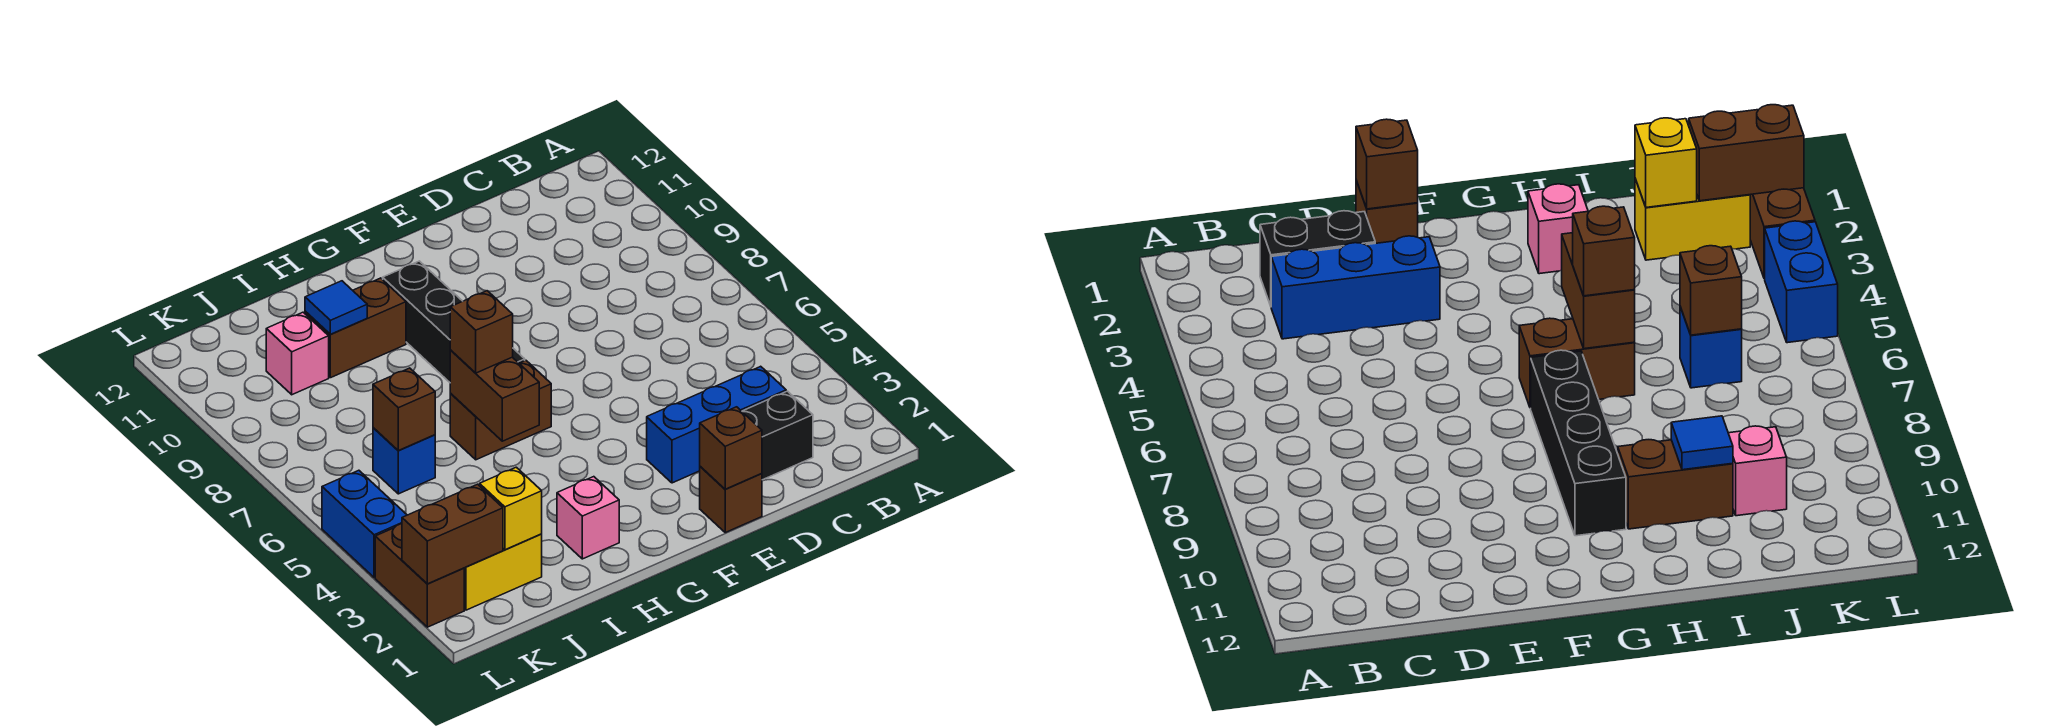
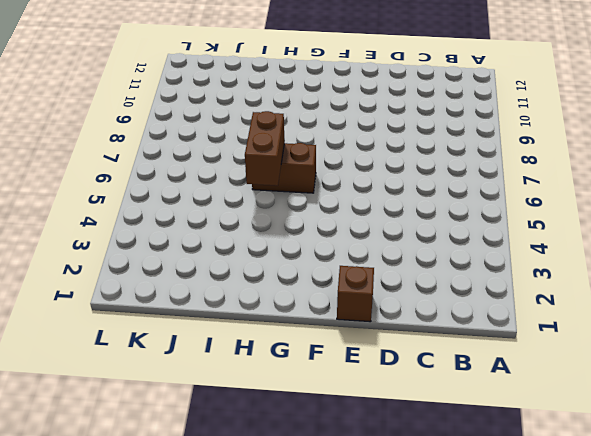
none -> black brick C2:D2 level 1
none -> blue brick C3:E3 level 1
none -> black brick G7:G10 level 1

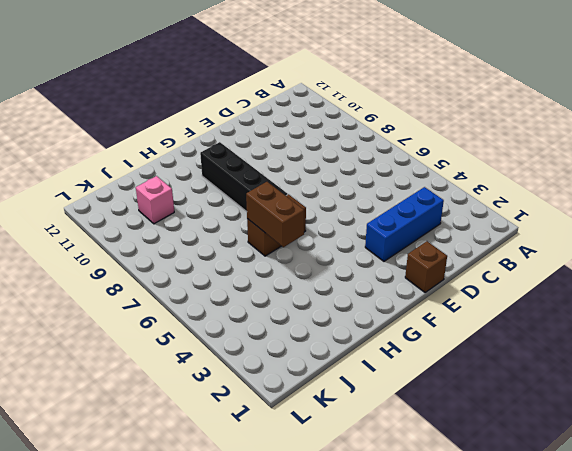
none -> black brick C2:D2 level 1
none -> pink brick H2 level 1
none -> brown brick H10:I10 level 1

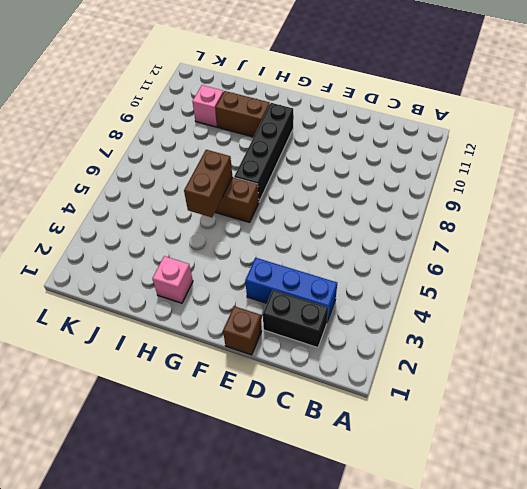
none -> yellow brick J2:K2 level 1
none -> blue brick J6 level 1
none -> brown brick L2:L3 level 1

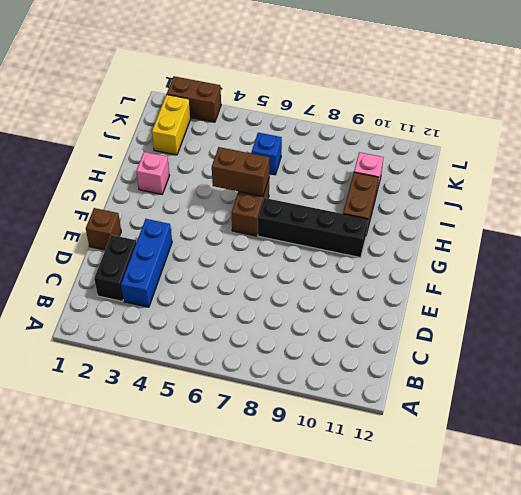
none -> blue brick L4:L5 level 1
none -> brown brick E1 level 2
none -> blue tile I10 level 2

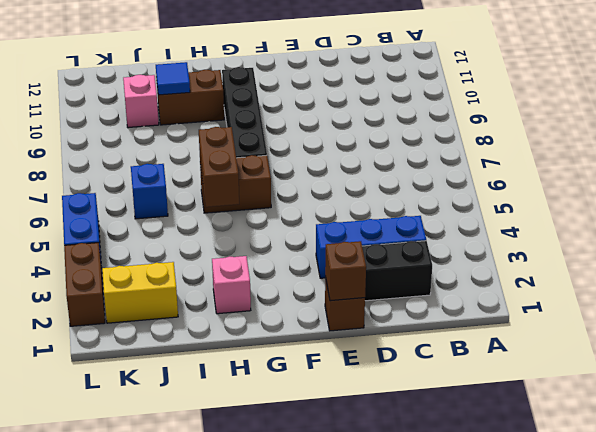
none -> yellow brick J2 level 2
none -> brown brick J6 level 2
none -> brown brick K2:L2 level 2

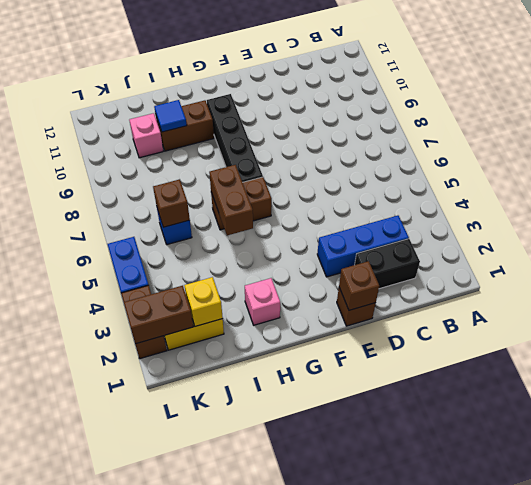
none -> brown brick H6 level 3

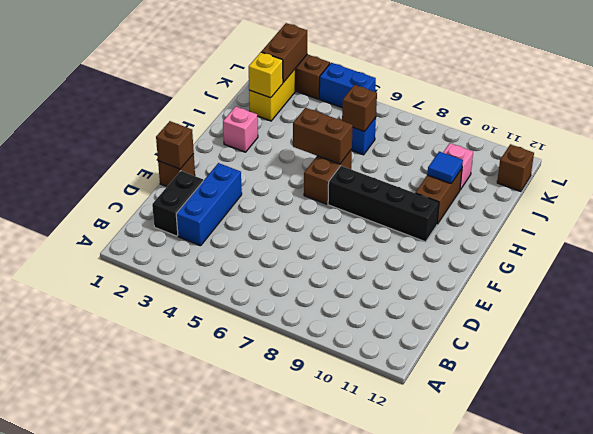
brown brick K12 level 1 -> brown brick H6 level 3

